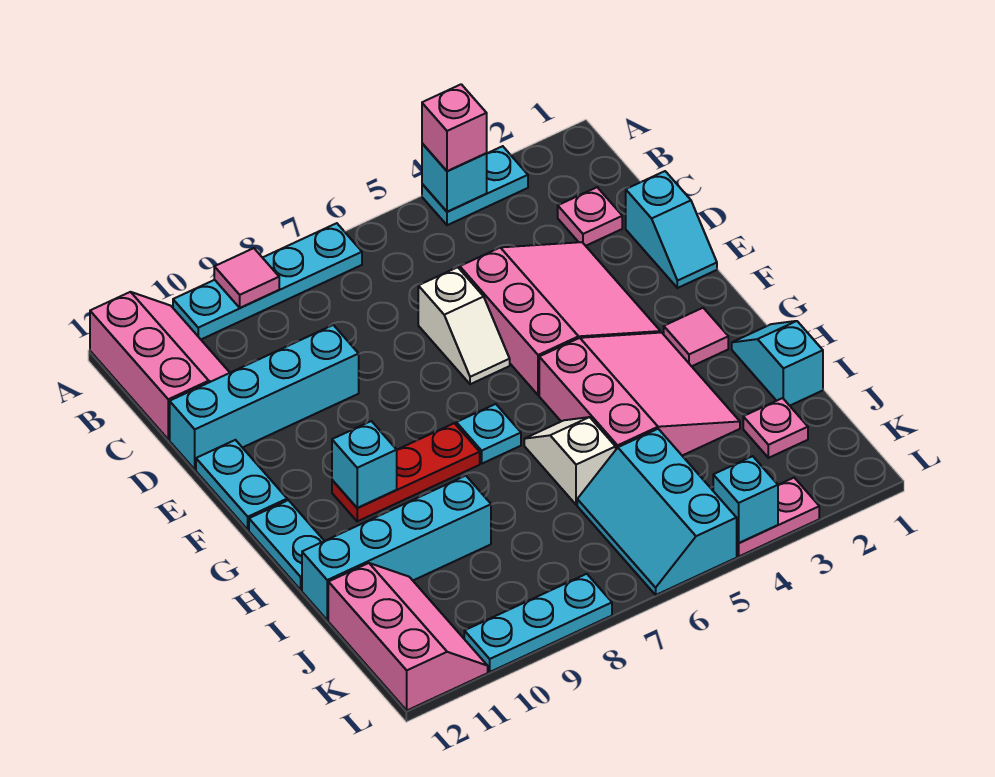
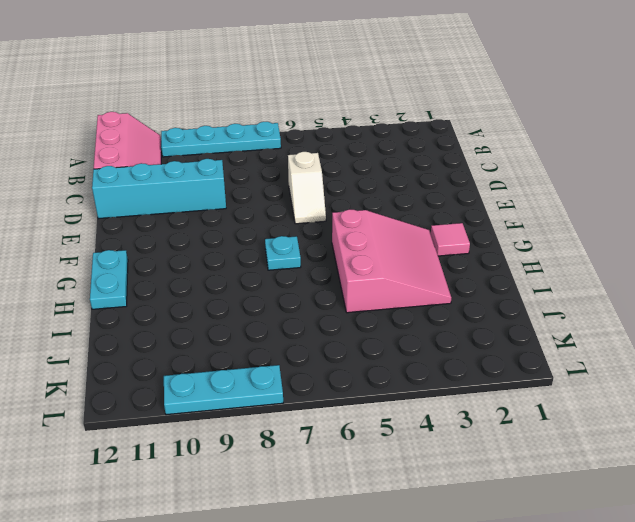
none -> cyan plate A3:A4 level 1
none -> pink plate C2 level 1
none -> cyan slope D1:E1 level 1 top D

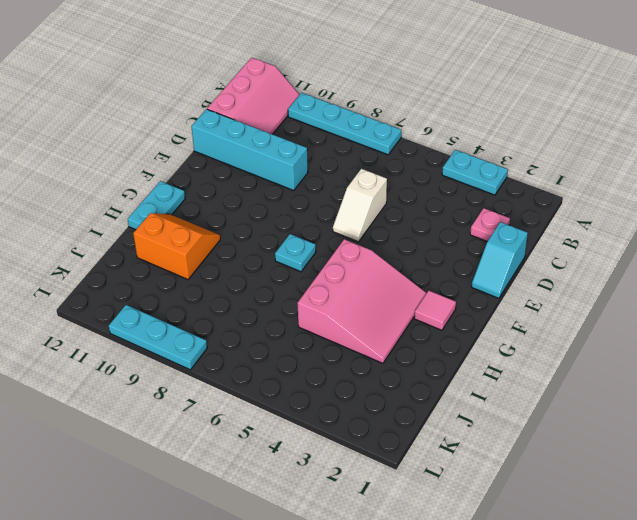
orange slope H10:I11 level 1 top I -> cyan brick I9:I12 level 1
none -> pink slope D3:F5 level 1 top 5
none -> cyan plate E12:F12 level 1
none -> red plate G8:G10 level 1

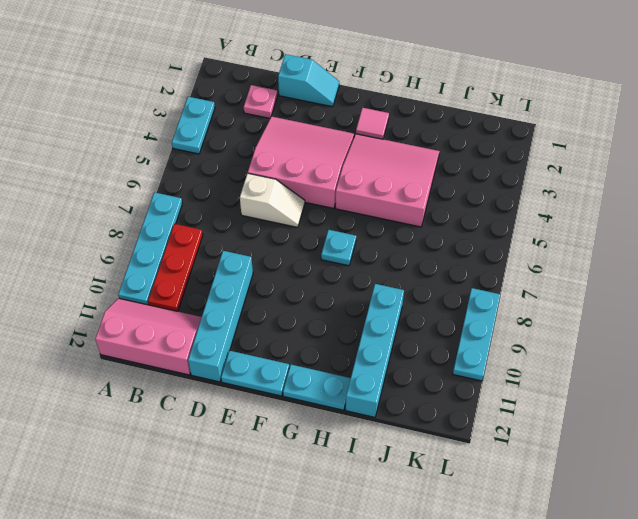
red plate B8:B10 level 1 -> red plate G8:G10 level 1
none -> cyan slope H1:I1 level 1 top I
none -> white slope H6:I6 level 1 top I
none -> pink plate J2 level 1

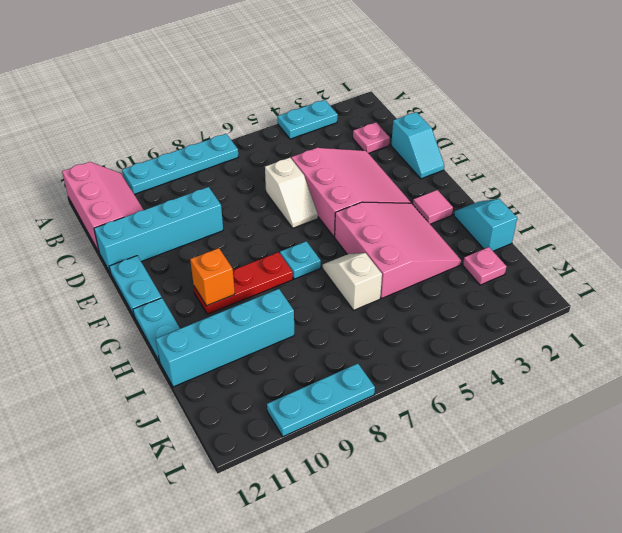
orange brick G10 level 2 -> cyan brick G10 level 2
none -> cyan slope J5:L6 level 1 top 5
none -> pink slope J11:L12 level 1 top 12
none -> pink plate L3:L4 level 1

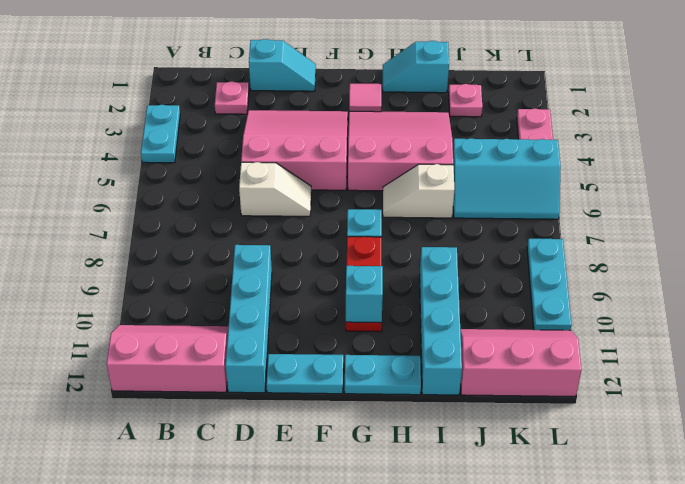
none -> cyan plate A7:A10 level 1
none -> cyan brick A4 level 2
none -> pink tile A9 level 2

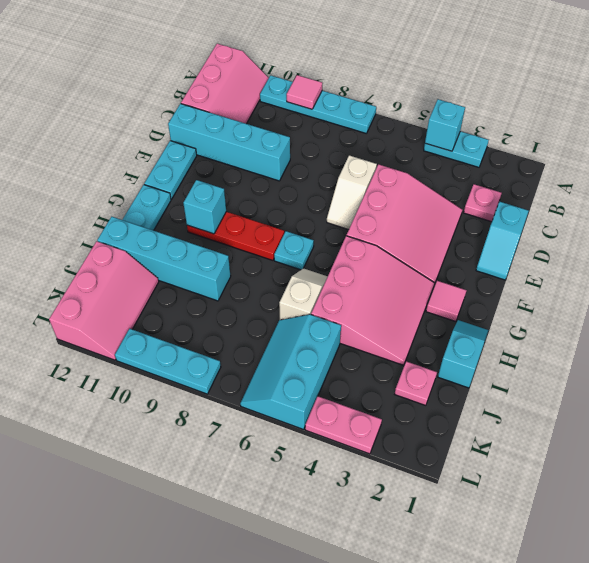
none -> cyan brick L4 level 2
none -> pink brick A4 level 3

